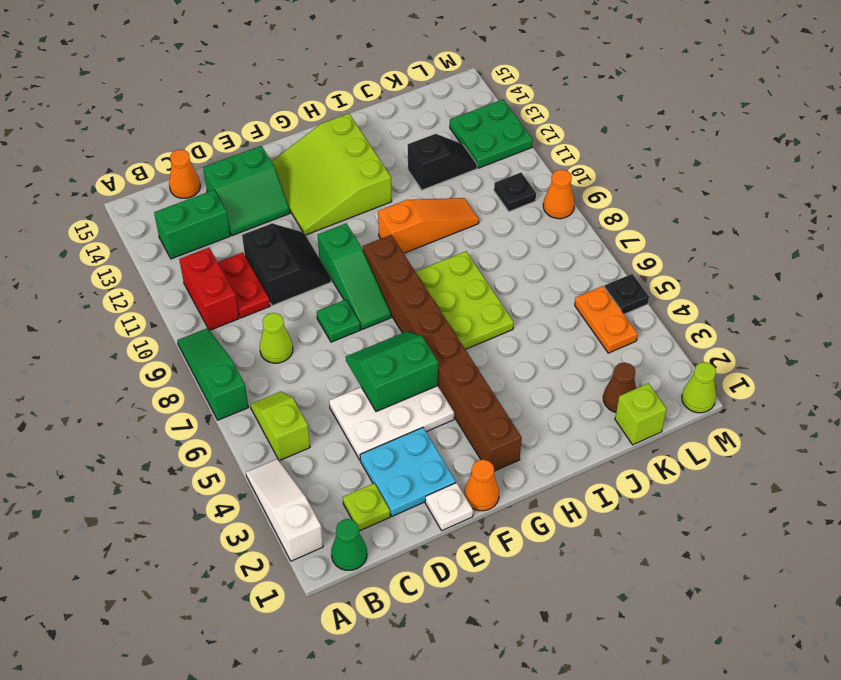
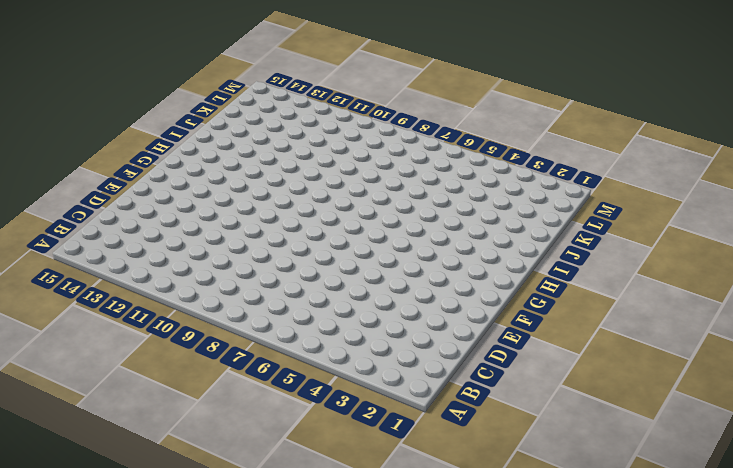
none -> white slope A2:A4 level 1 top 2
none -> green slope A7:A9 level 1 top 7
none -> green cone B1 level 1
none -> lime slope B5:B6 level 1 top 5

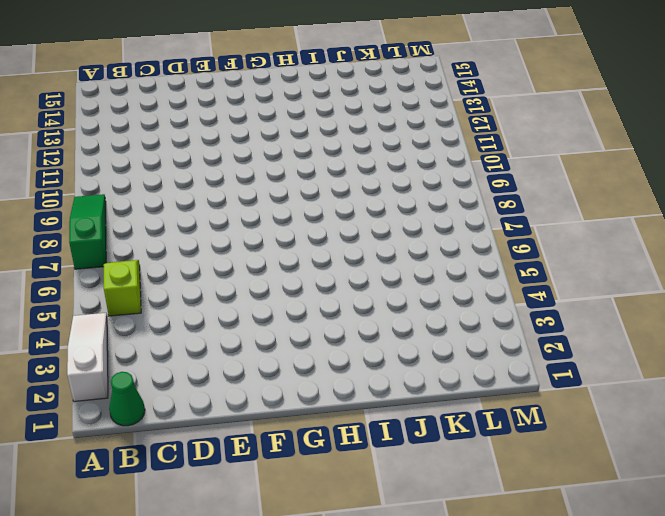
none -> red brick B10:B11 level 1
none -> green brick B13:C13 level 1
none -> lime plate C2 level 1
none -> lime cone C8 level 1

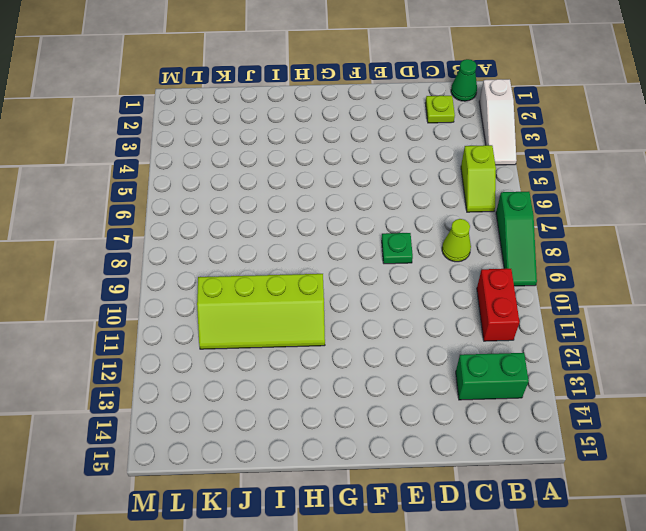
lime slope H10:K11 level 1 top 10 -> orange slope H10:J10 level 1 top H
none -> red plate C10:C11 level 1
none -> orange cone C15 level 1
none -> cyan plate D2:E3 level 1
none -> white plate D4:F5 level 1

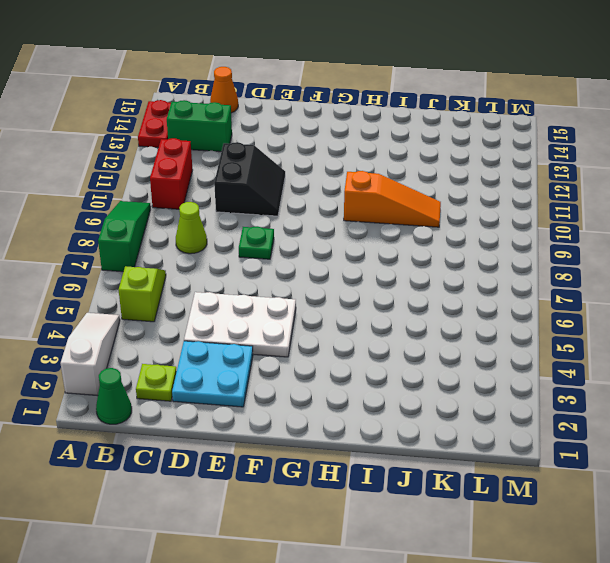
red plate A13:A14 level 1 -> red plate C10:C11 level 1
none -> green slope D13:E14 level 1 top 14
none -> white plate E1 level 1
none -> orange cone F1 level 1
none -> green slope F8:F10 level 1 top 10

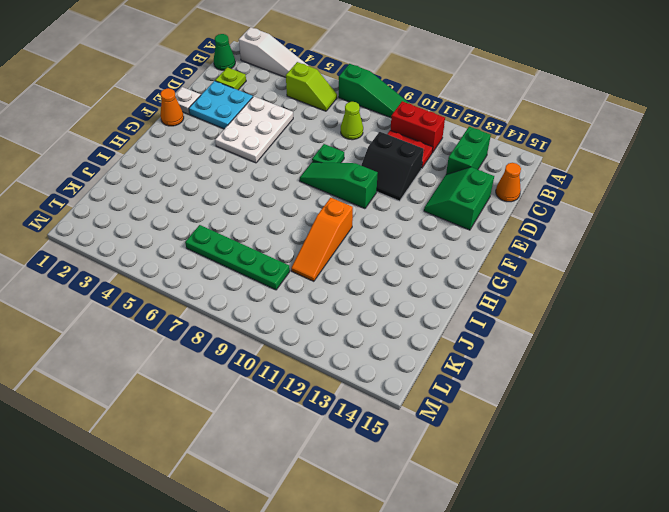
green plate K6:K9 level 1 -> none
none -> lime slope F12:H14 level 1 top H
none -> brown brick G2:G9 level 1
none -> lime plate H6:I8 level 1
none -> black slope J12:K12 level 1 top J

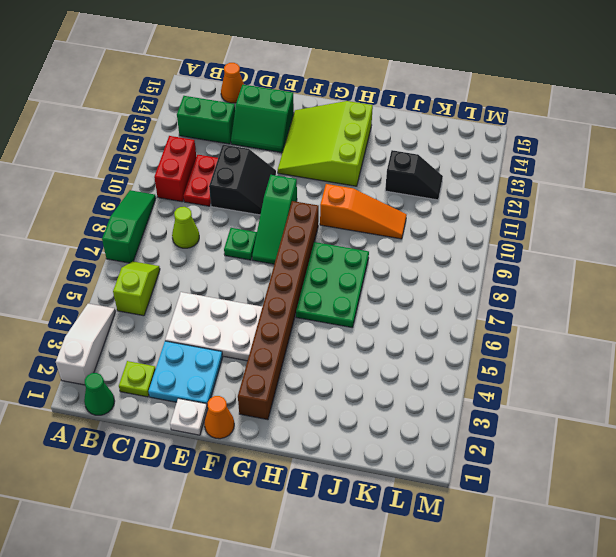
green plate H6:I8 level 1 -> lime plate H6:I8 level 1
none -> lime brick K1 level 1
none -> brown cone K2 level 1
none -> orange plate L4:L5 level 1
none -> black plate L10 level 1

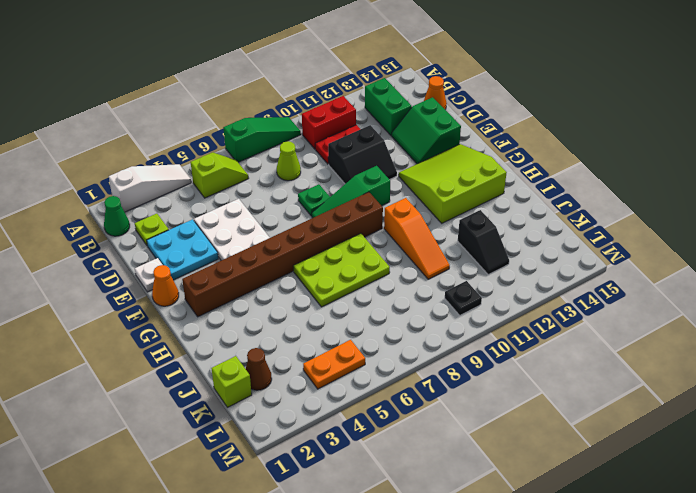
none -> green plate L12:M13 level 1
none -> lime cone M1 level 1
none -> black plate M5 level 1
none -> orange cone M9 level 1

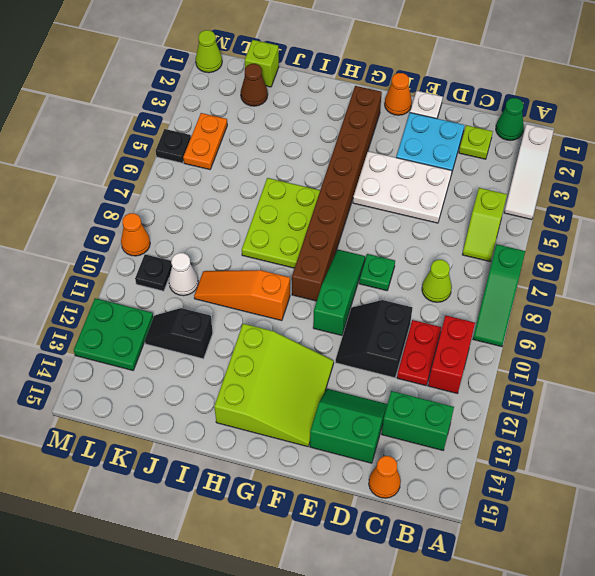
white cone K10 level 1 -> none
none -> green slope E5:F6 level 2 top 5

